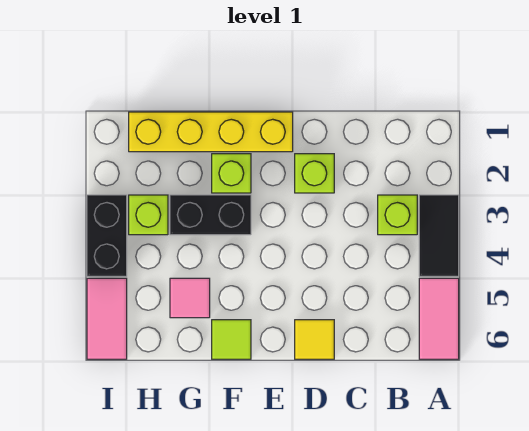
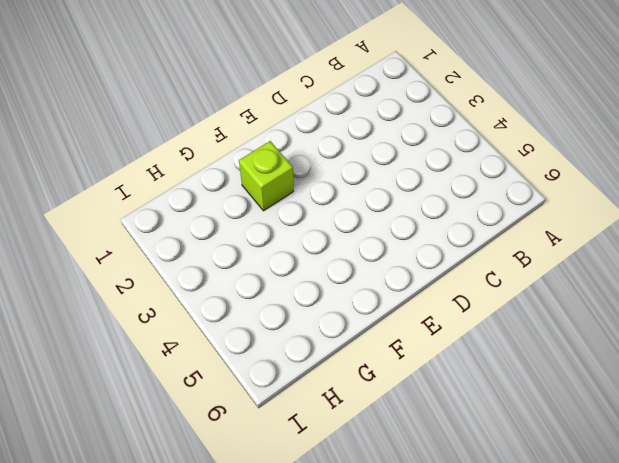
none -> black tile A3:A4 level 1
none -> pink tile A5:A6 level 1
none -> lime brick B3 level 1

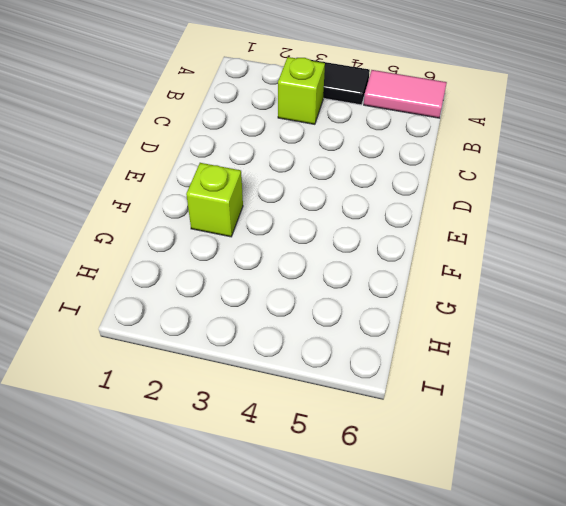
none -> lime brick D2 level 1
none -> yellow tile D6 level 1
none -> yellow brick E1:H1 level 1

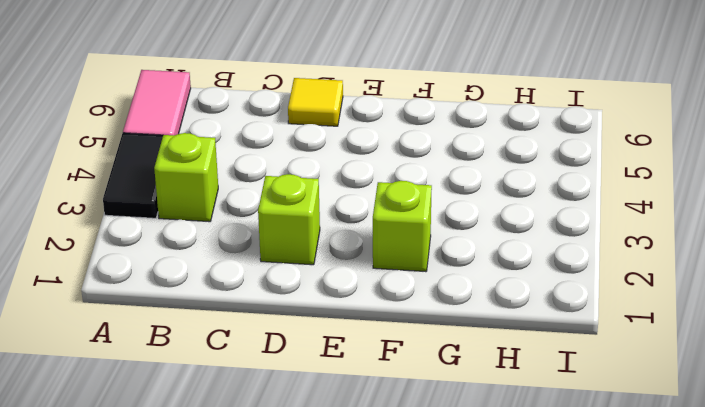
none -> yellow brick E1:H1 level 1
none -> black brick F3:G3 level 1
none -> lime tile F6 level 1

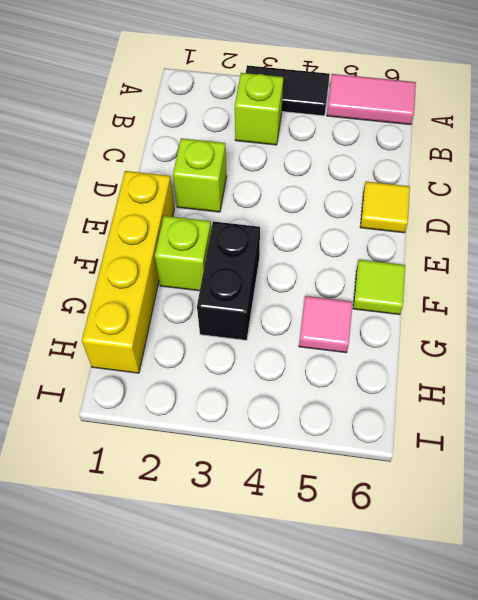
none -> lime brick H3 level 1
none -> black brick I3:I4 level 1
none -> pink tile I5:I6 level 1

